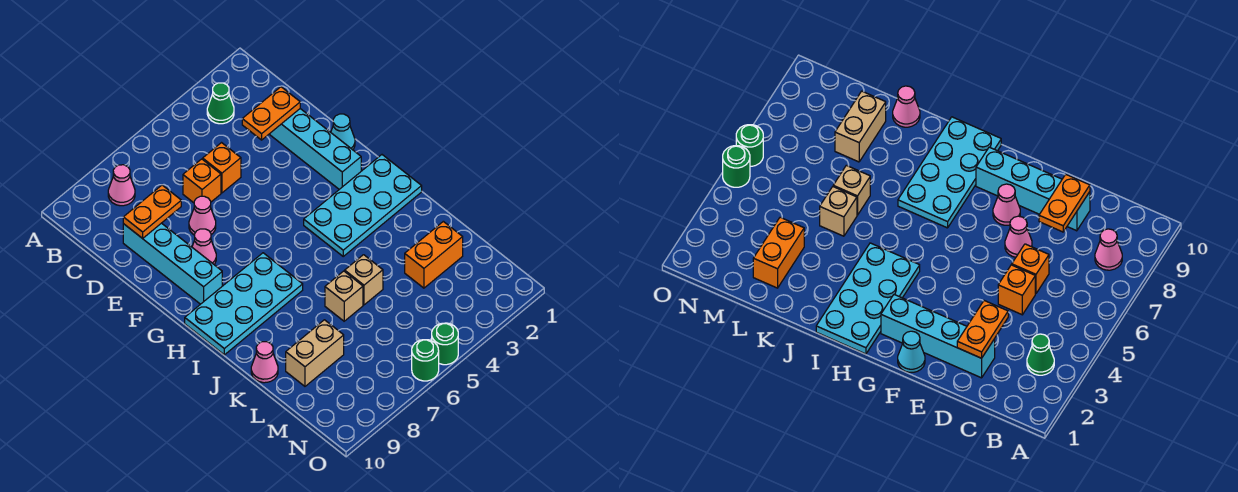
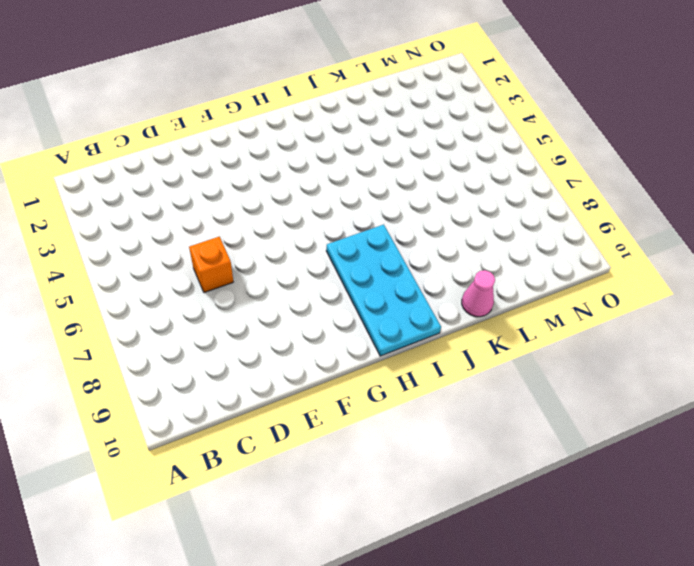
none -> green cone B3 level 1
none -> pink cone B8 level 1
none -> cyan brick D2:G2 level 1

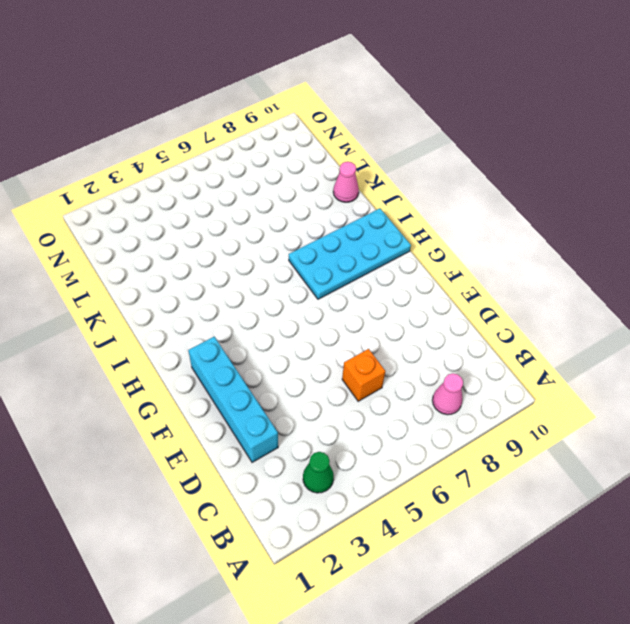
none -> orange brick D5 level 1
none -> cyan brick D9:G9 level 1
none -> pink cone E7 level 1

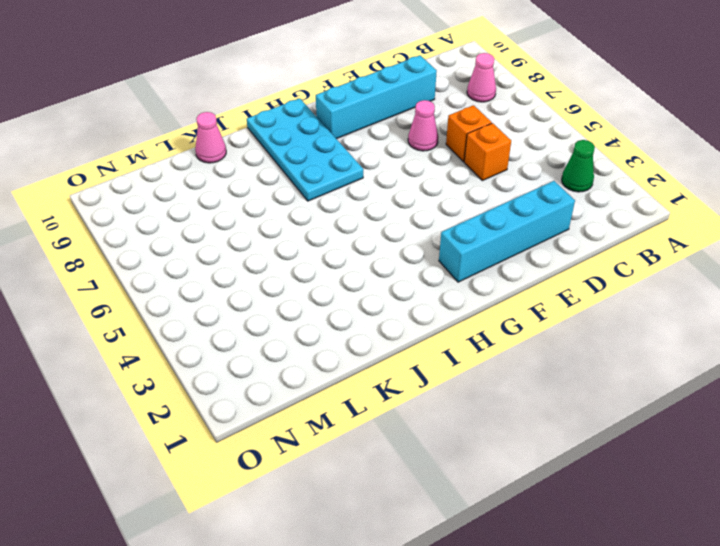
none -> cyan cone F1 level 1
none -> pink cone F8 level 1
none -> cyan plate H1:I4 level 1

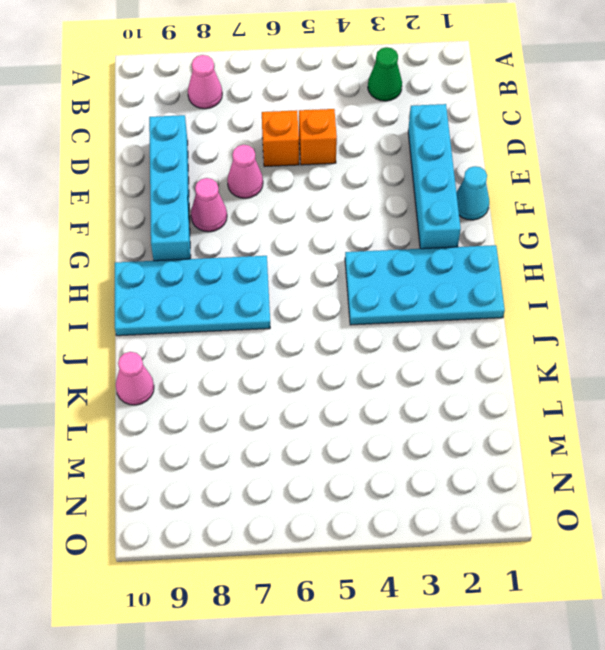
none -> tan brick K5 level 1
none -> tan brick K6 level 1
none -> orange brick L2:L3 level 1

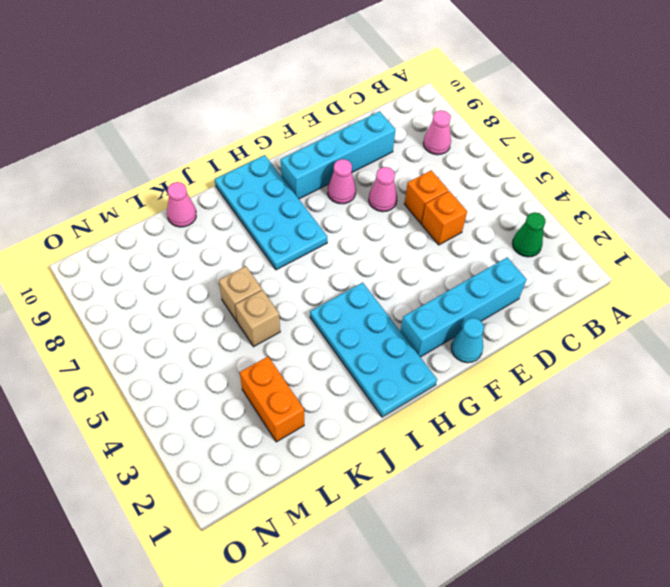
none -> tan brick L8:L9 level 1
none -> green round brick O5 level 1
none -> green round brick O6 level 1

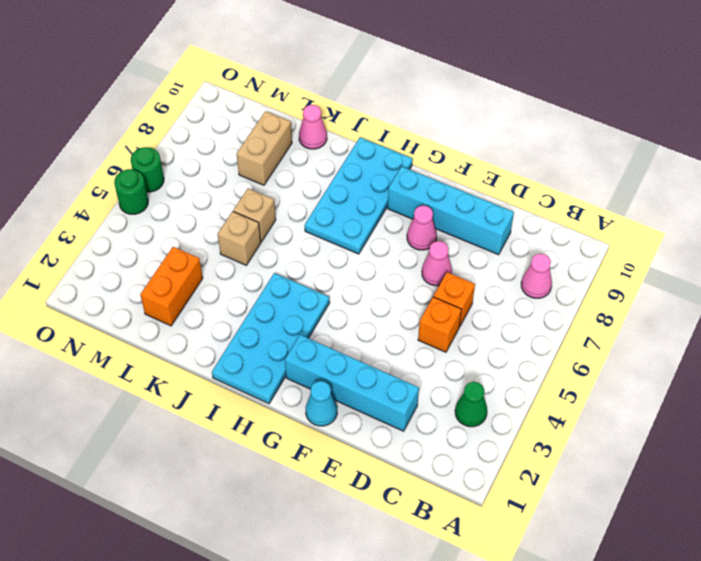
none -> orange plate D2:D3 level 2
none -> orange plate D8:D9 level 2

